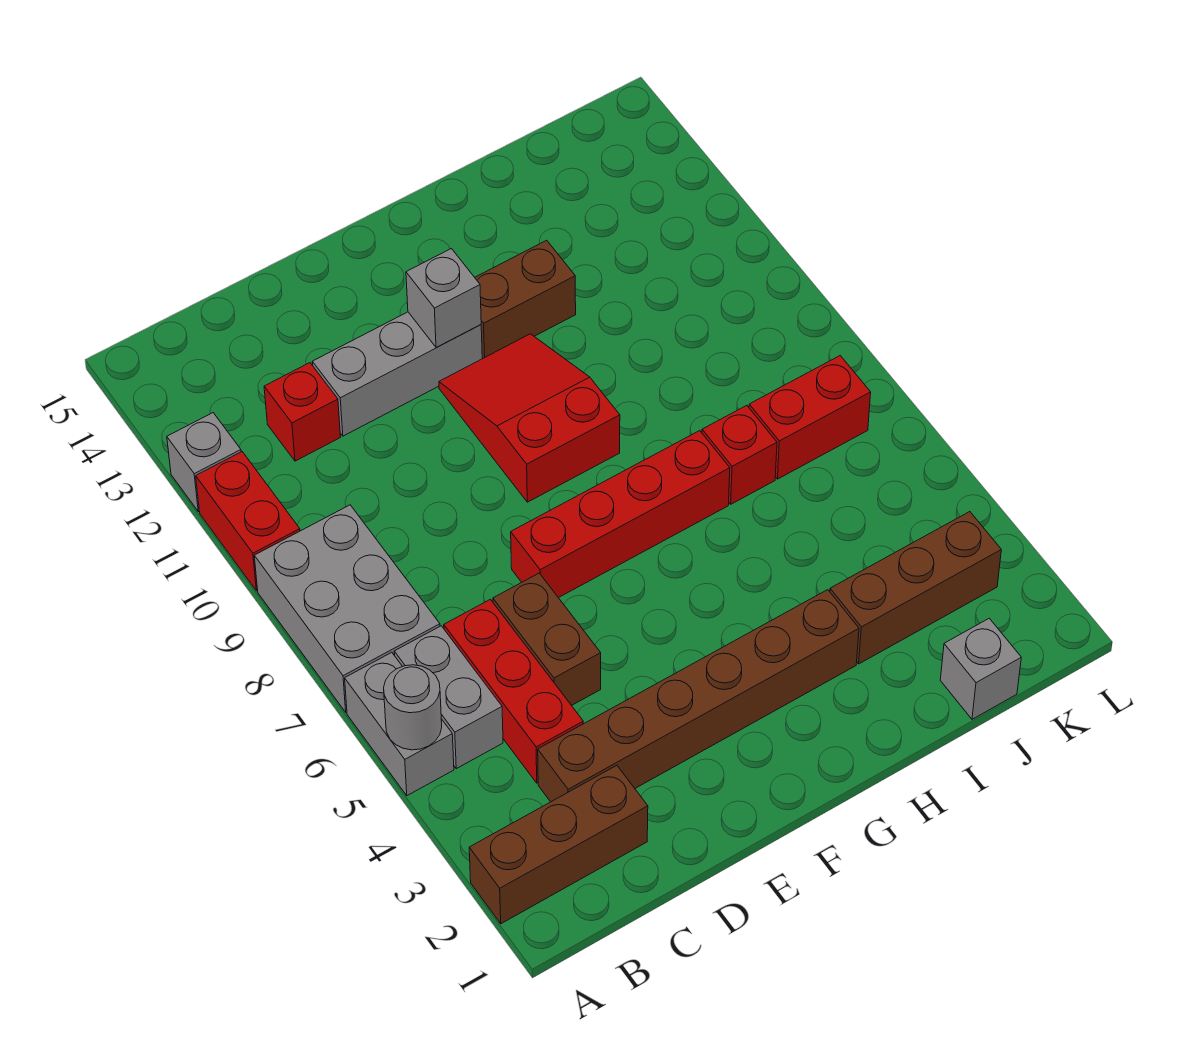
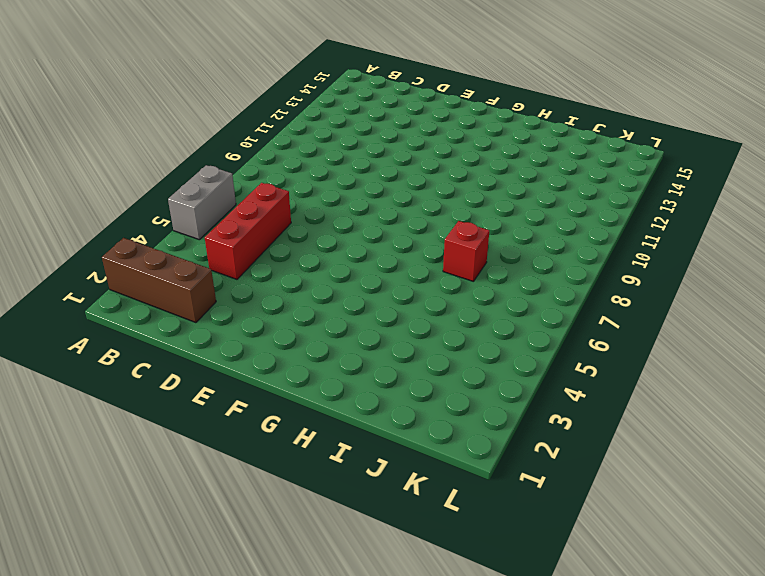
none -> grey brick A7:B9 level 1
none -> red brick A10:A11 level 1
none -> grey brick A12 level 1

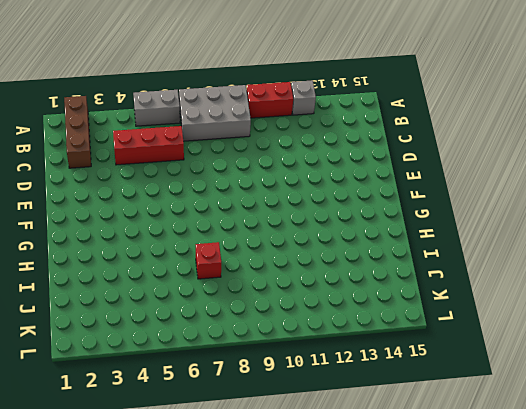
none -> grey brick B5:B6 level 1
none -> brown brick C3:H3 level 1
none -> red brick C12 level 1

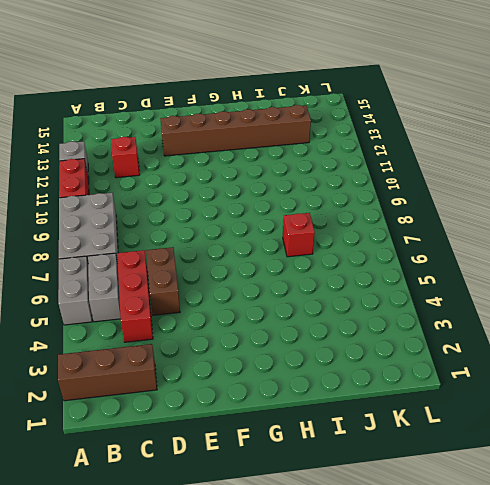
brown brick E13:J13 level 1 -> brown brick C3:H3 level 1
none -> grey brick D12:F12 level 1
none -> red brick E7:H7 level 1
none -> red slope F9:G11 level 1 top 9

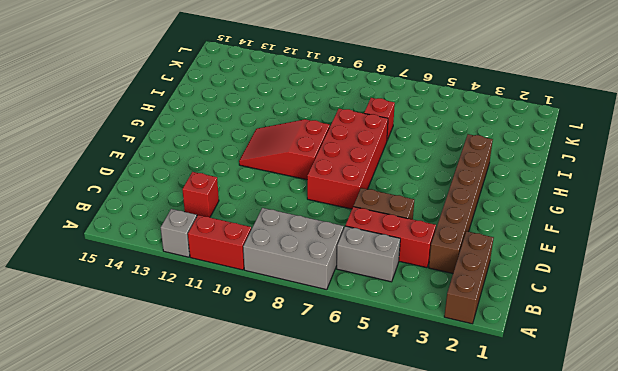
red brick E7:H8 level 1 -> red brick E7:H7 level 1
none -> grey brick A5:A6 level 1
none -> grey brick D12:F12 level 1
none -> brown brick G12:H12 level 1

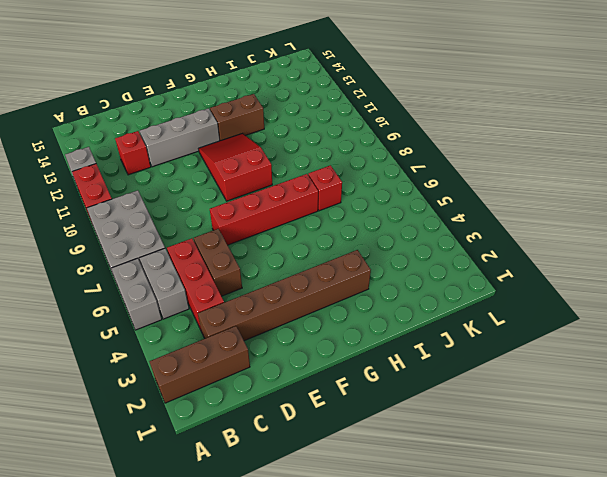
none -> brown brick I3:K3 level 1
none -> grey brick J1 level 1
none -> red brick J7:K7 level 1

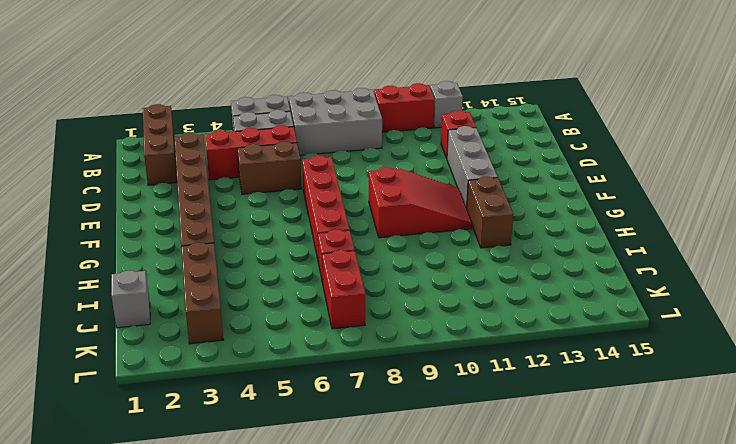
none -> grey round brick A5 level 2
none -> grey brick F12 level 2

